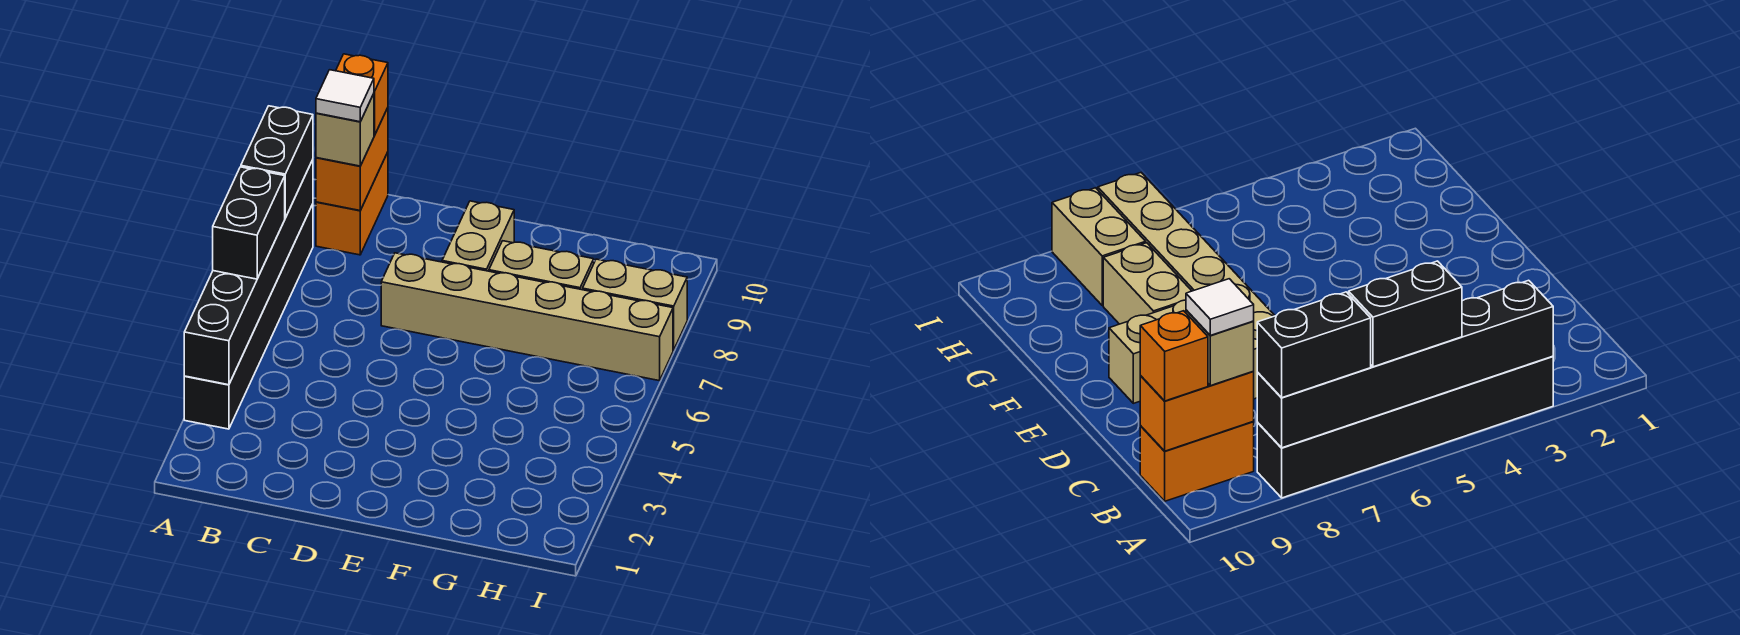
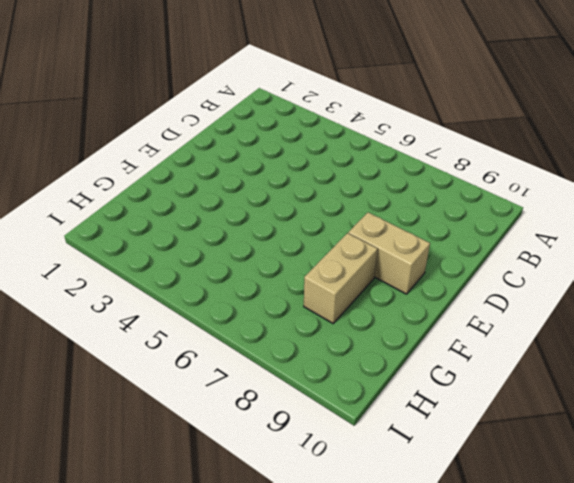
none -> black brick A3:A8 level 1
none -> orange brick B9:B10 level 1
none -> tan brick D7:I7 level 1

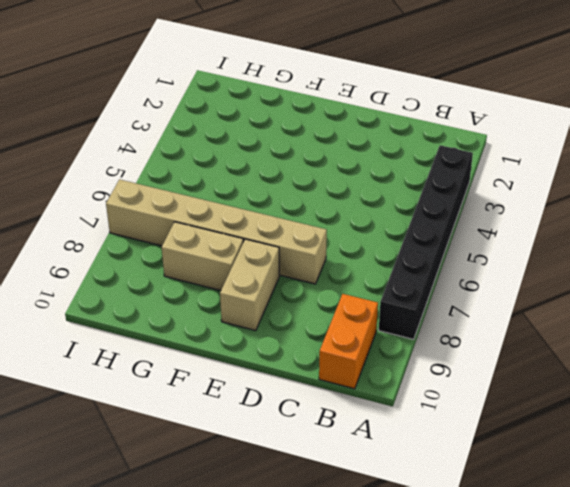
none -> tan brick H8:I8 level 1
none -> black brick A3:A8 level 2
none -> orange brick B9:B10 level 2

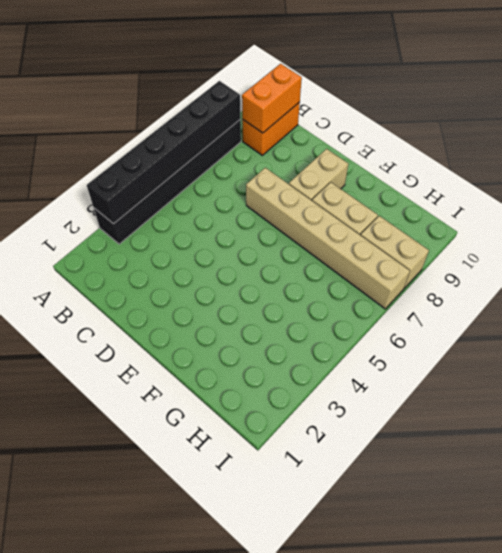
none -> black brick A5:A6 level 3
none -> black brick A7:A8 level 3
none -> tan brick B9 level 3

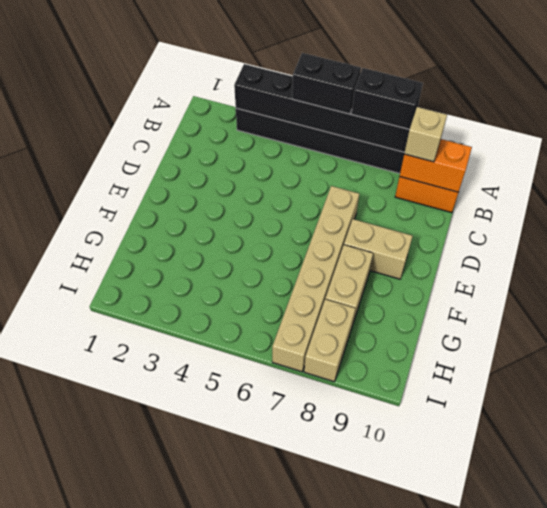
none -> orange brick B10 level 3
none -> white tile B9 level 4

